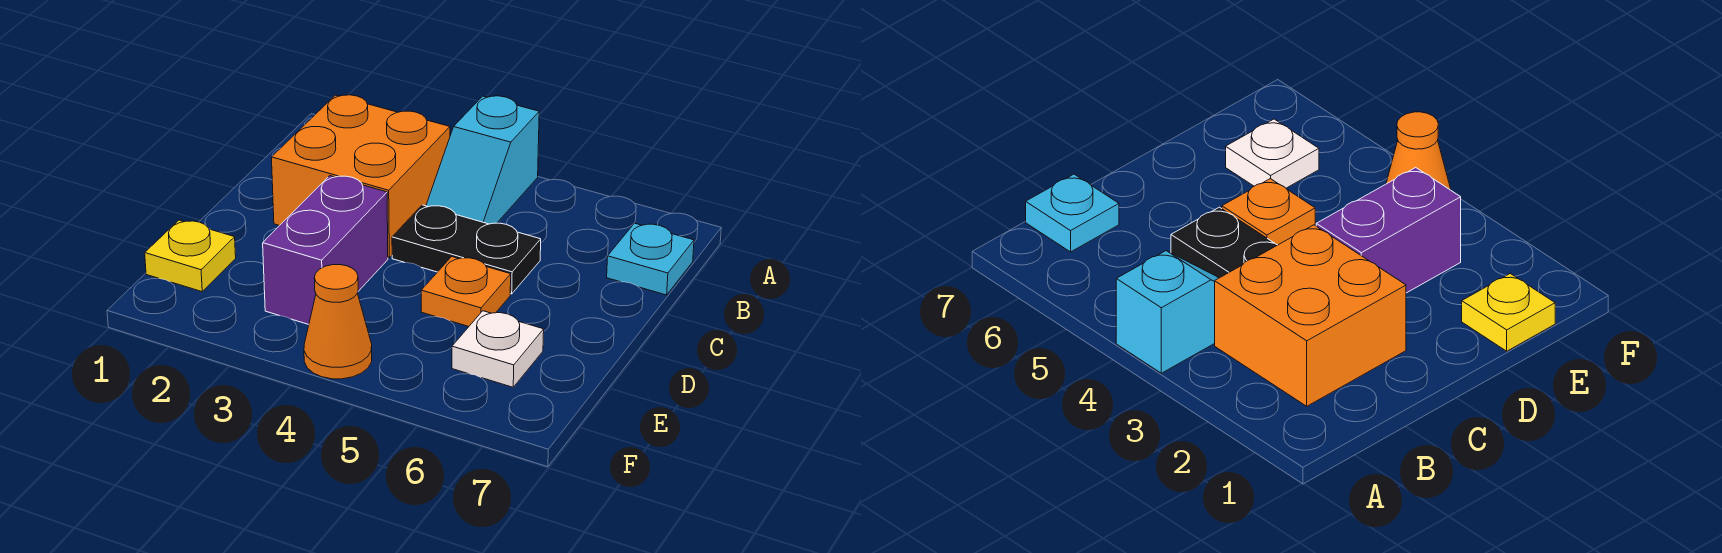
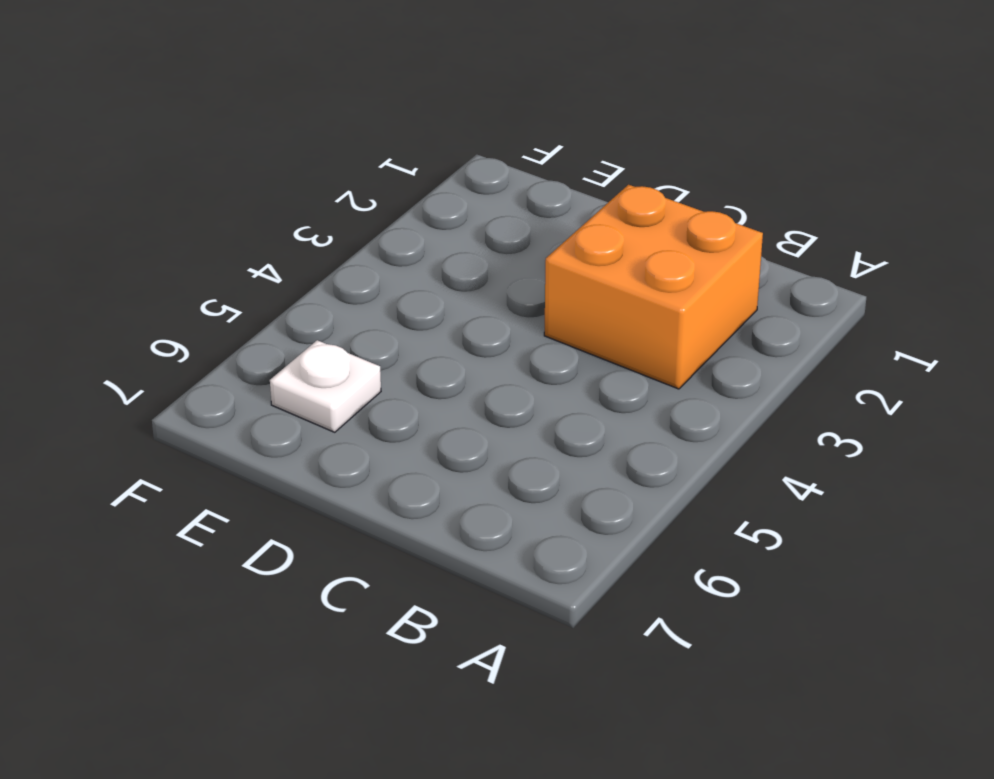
none -> cyan slope A4:B4 level 1 top A
none -> cyan plate B7 level 1

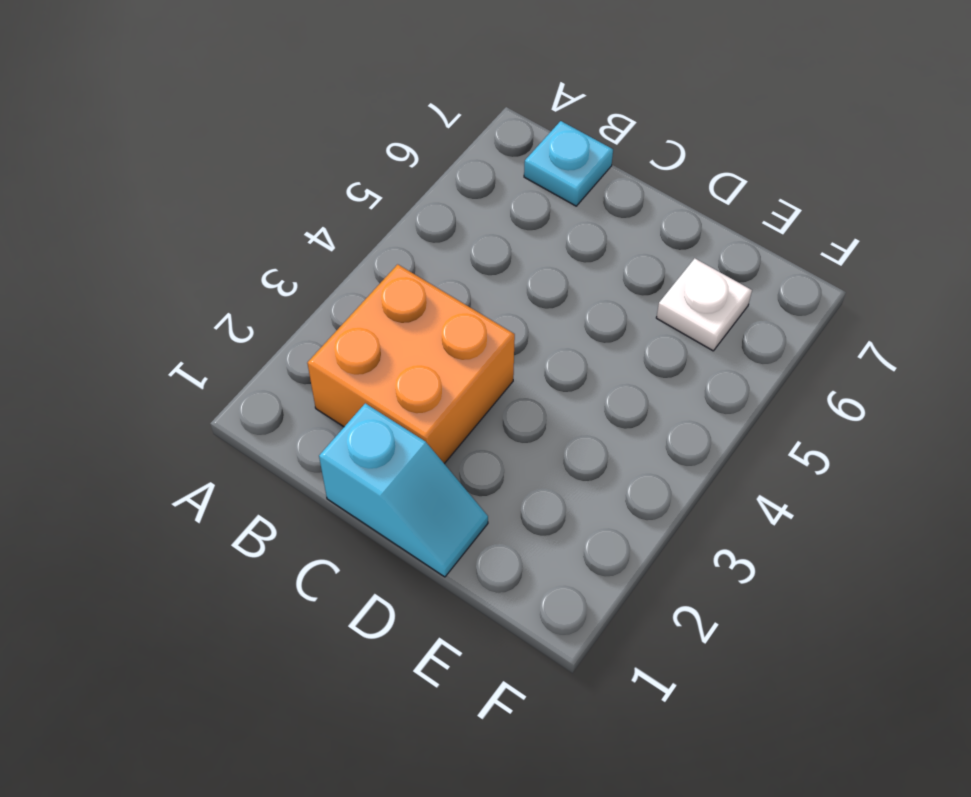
cyan slope C1:D1 level 1 top C -> cyan slope A4:B4 level 1 top A
none -> black plate C4:C5 level 1
none -> purple brick D3:E3 level 1

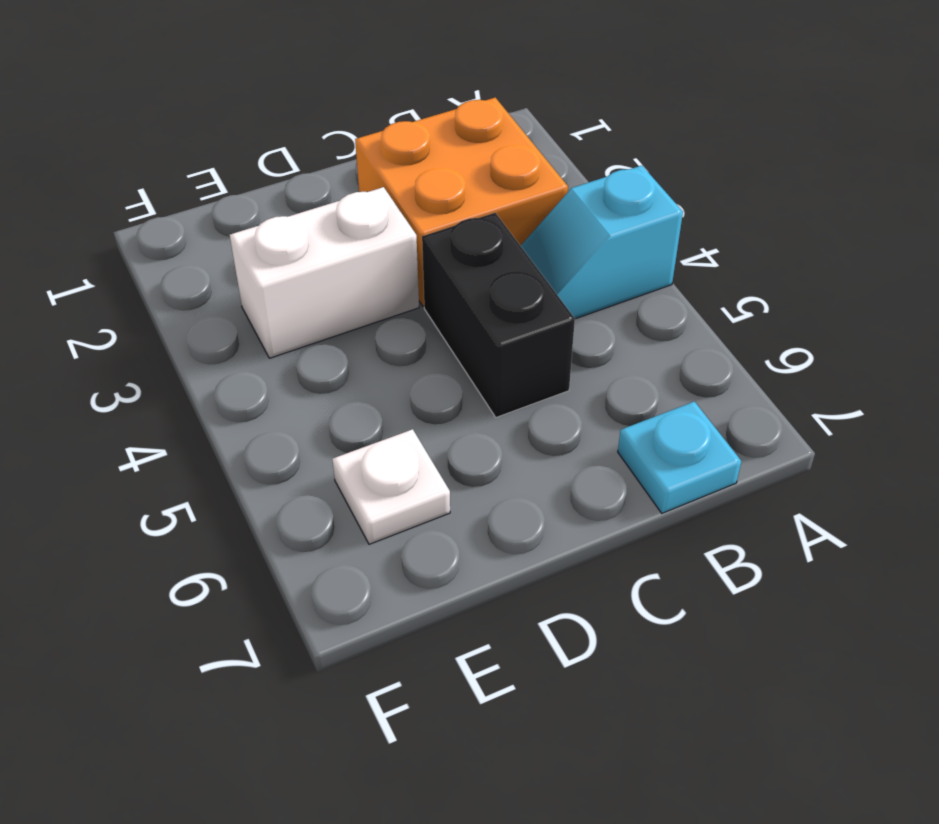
black brick C4:C5 level 1 -> black plate C4:C5 level 1
white brick D3:E3 level 1 -> purple brick D3:E3 level 1
none -> orange plate D5 level 1
none -> yellow plate E1 level 1

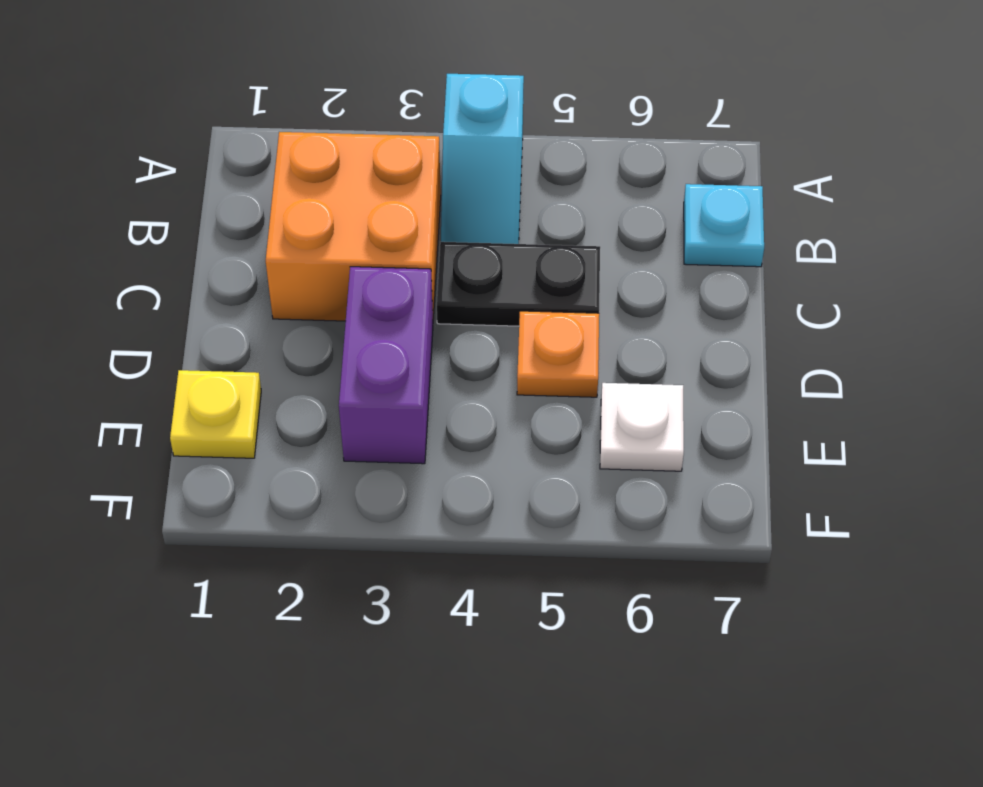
none -> orange cone F4 level 1

